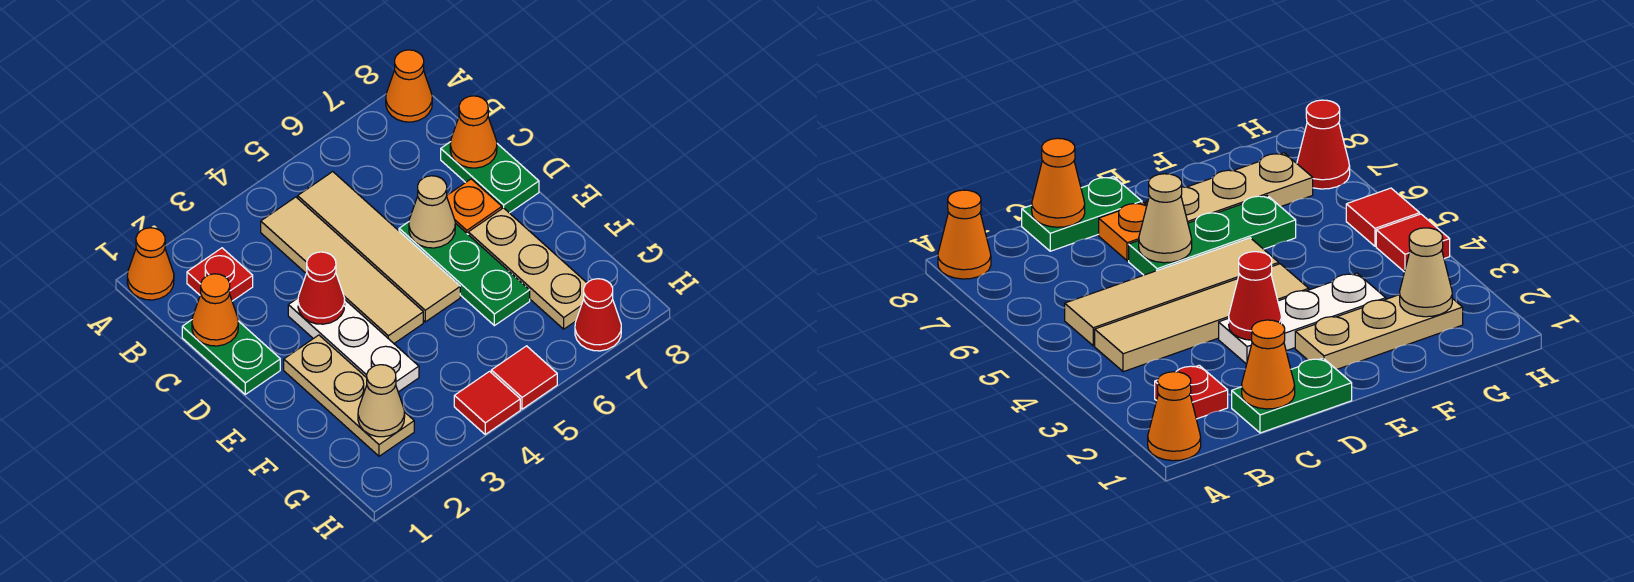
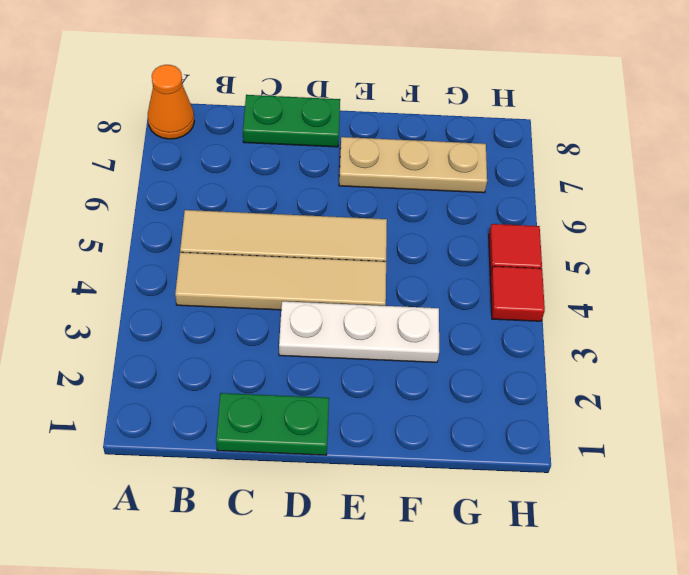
none -> orange cone A1 level 1
none -> red plate B2 level 1
none -> green plate D6:F6 level 1

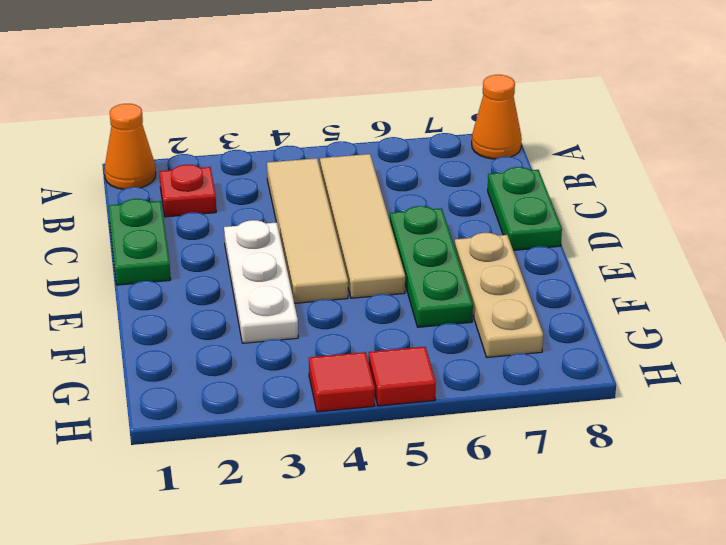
none -> orange plate D7 level 1
none -> tan plate E2:G2 level 1
none -> red cone H7 level 1

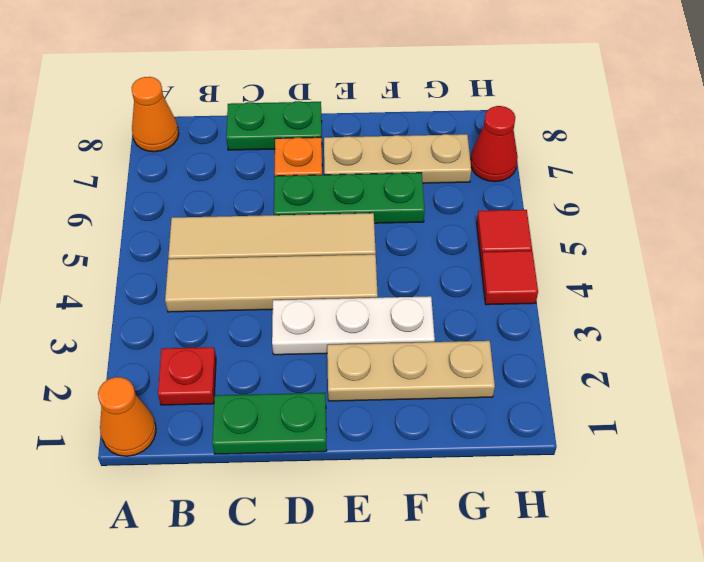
none -> orange cone C1 level 2
none -> orange cone C8 level 2
none -> red cone D3 level 2

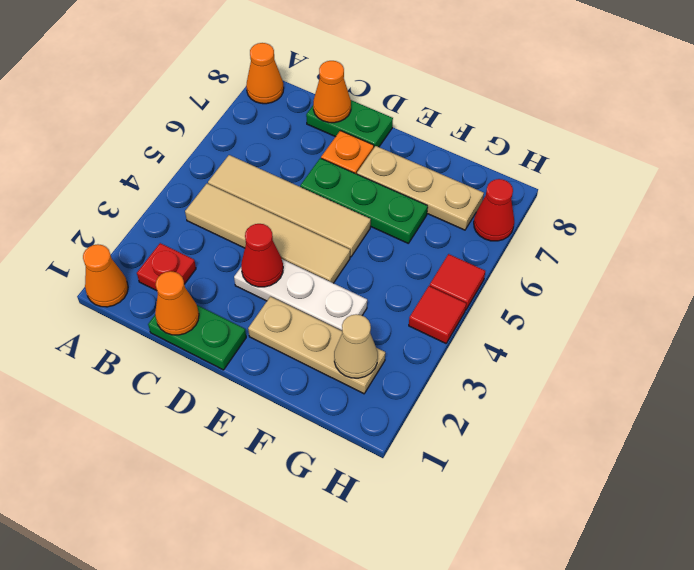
none -> tan cone D6 level 2

